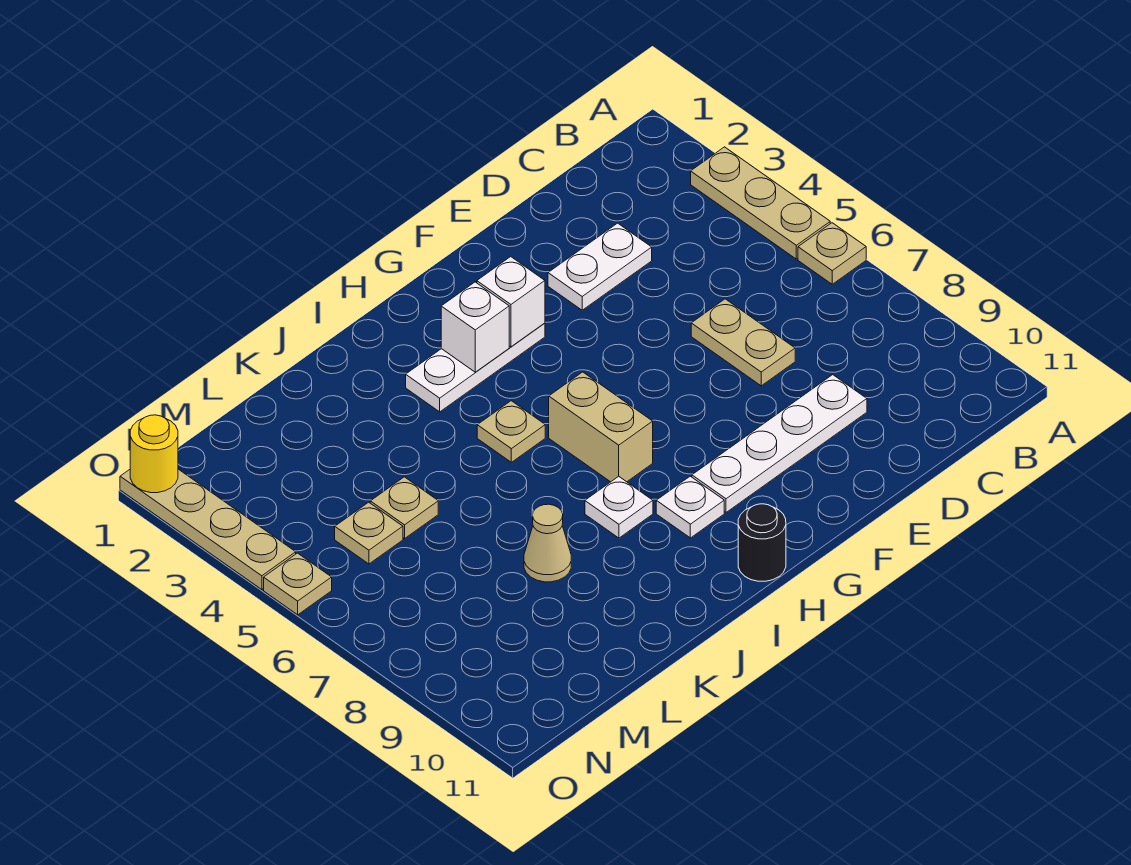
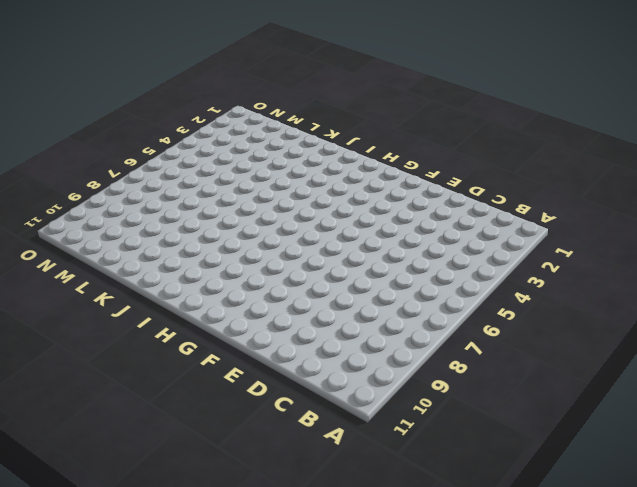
none -> tan plate A3:A5 level 1
none -> tan plate A6 level 1
none -> white plate D3:E3 level 1

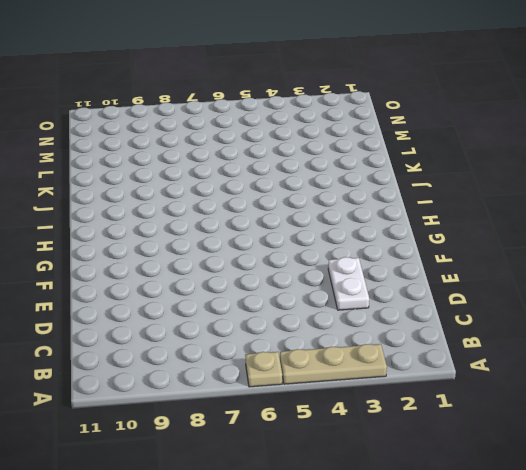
none -> tan plate D6:D7 level 1
none -> white plate D9:G9 level 1
none -> white plate G3:I3 level 1

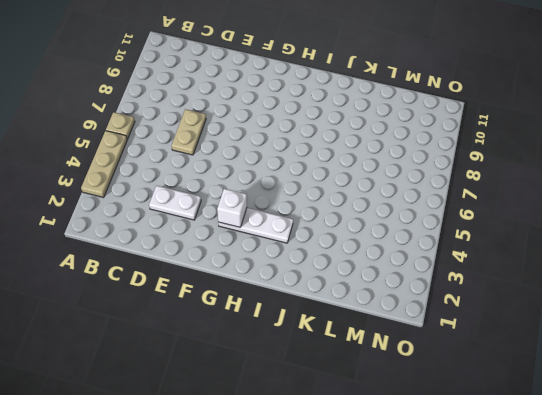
none -> white plate D9:G9 level 1
none -> tan brick H6:H7 level 1
none -> white plate H9 level 1

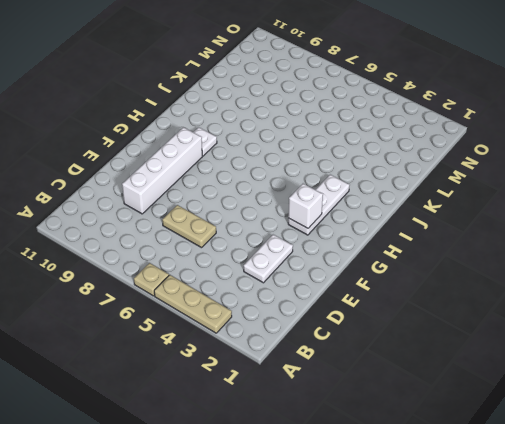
white brick D9:G9 level 1 -> white plate D9:G9 level 1
none -> tan brick H6:H7 level 1
none -> black round brick H11 level 1
none -> tan plate I5 level 1

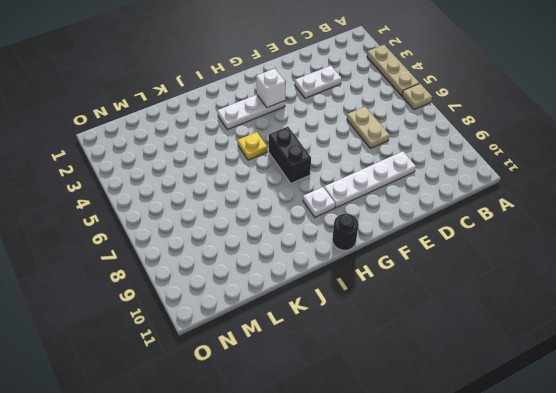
black brick H6:H7 level 1 -> tan brick H6:H7 level 1
yellow plate I5 level 1 -> tan plate I5 level 1
none -> white plate I8 level 1
none -> tan cone K8 level 1
none -> tan plate L5 level 1

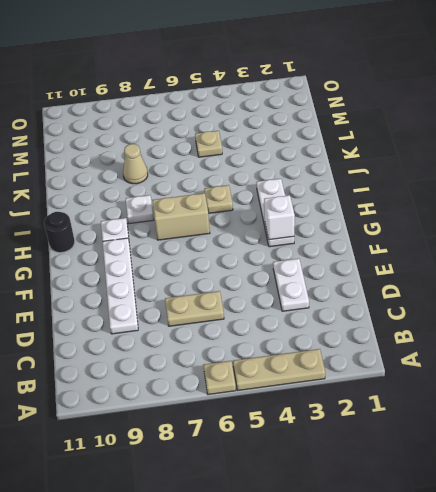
none -> tan plate M5 level 1
none -> tan plate O1:O4 level 1
none -> tan plate O5 level 1

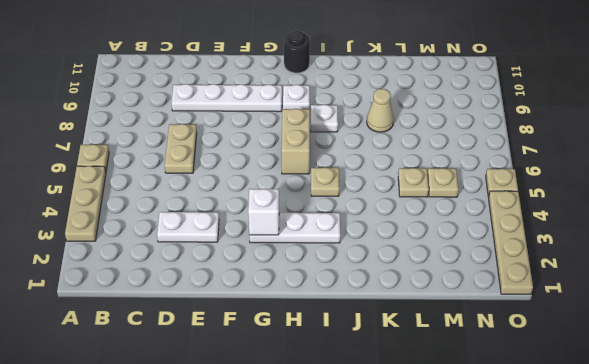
none -> white brick H3 level 2
none -> yellow round brick O1 level 2

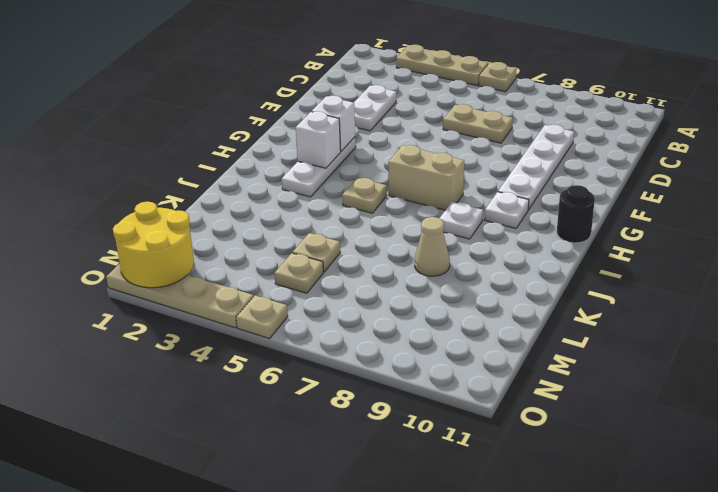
yellow round brick N1:O2 level 2 -> yellow round brick O1 level 2

